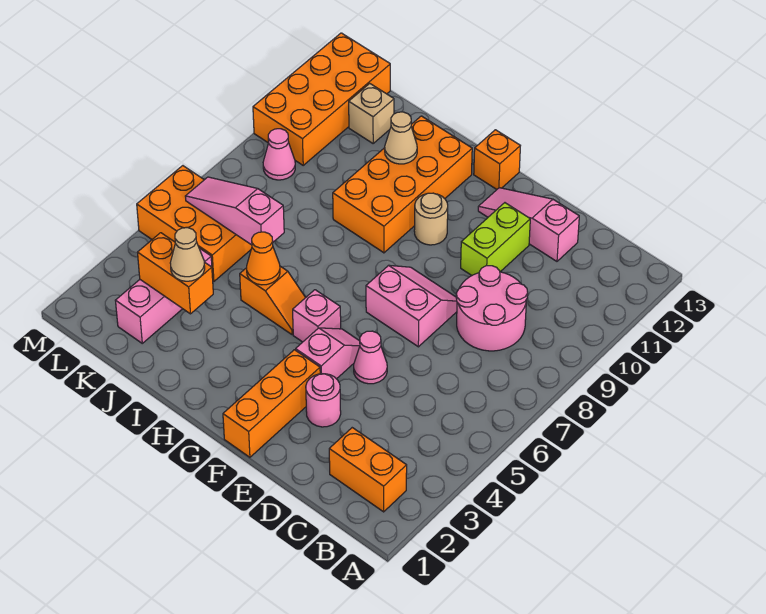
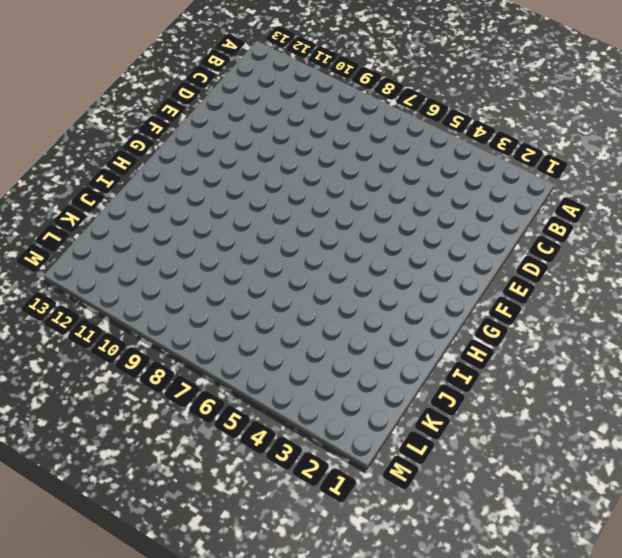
none -> orange brick B2:C2 level 1
none -> pink round brick C8:D9 level 1
none -> pink slope D12:F12 level 1 top D

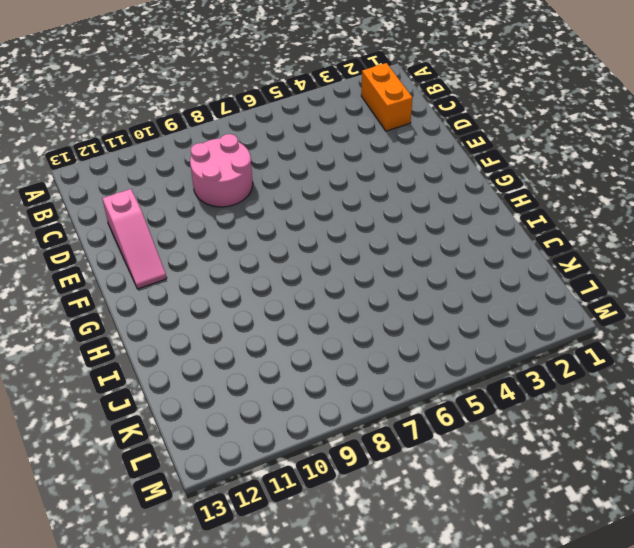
none -> pink round brick E3 level 1
none -> pink cone E5 level 1
none -> pink slope E7:F8 level 1 top 7

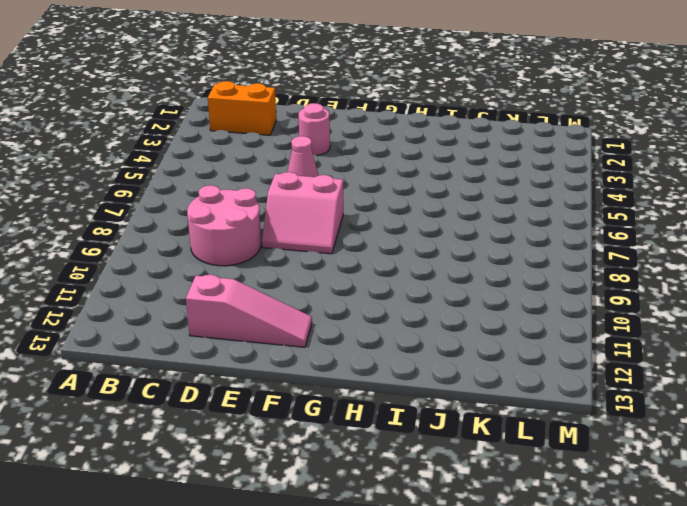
none -> lime brick E10:E11 level 1
none -> orange brick F1:F3 level 1
none -> pink slope F4:F5 level 1 top 4

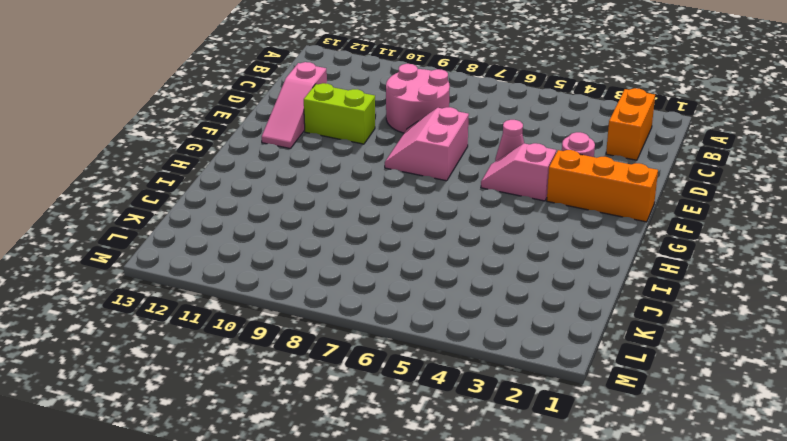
none -> pink brick G5 level 1
none -> tan round brick G10 level 1
none -> orange brick G13 level 1

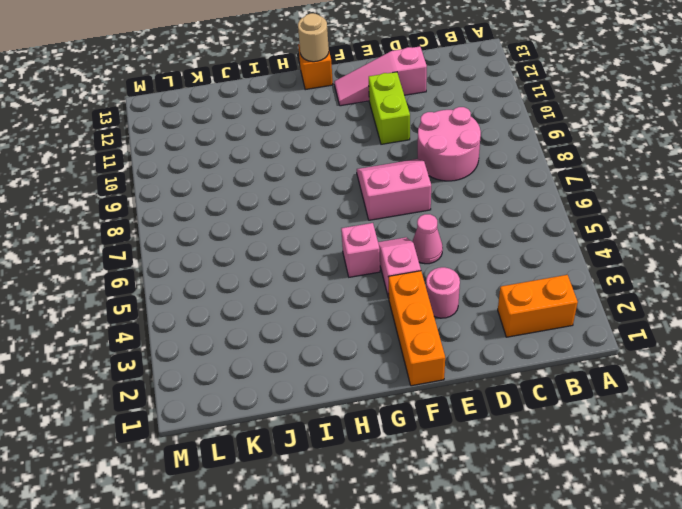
tan round brick G13 level 2 -> tan round brick G10 level 1
none -> orange slope H5:I5 level 1 top I
none -> orange brick H9:I12 level 1
none -> pink brick K2:K4 level 1

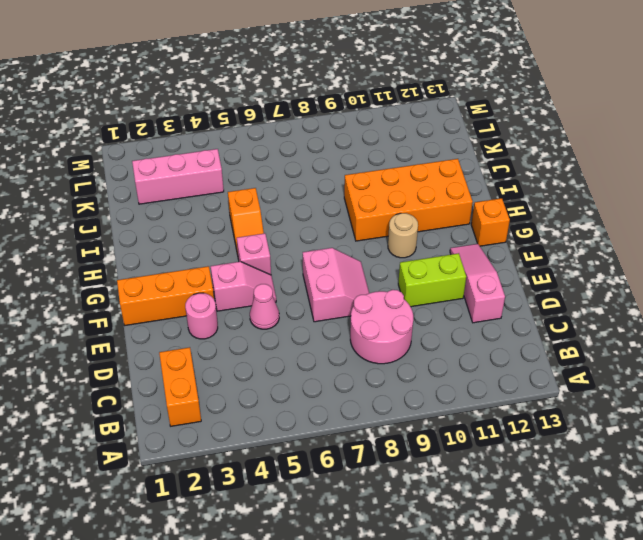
none -> orange brick K5:M6 level 1
none -> tan brick K12 level 1
none -> pink cone L9 level 1

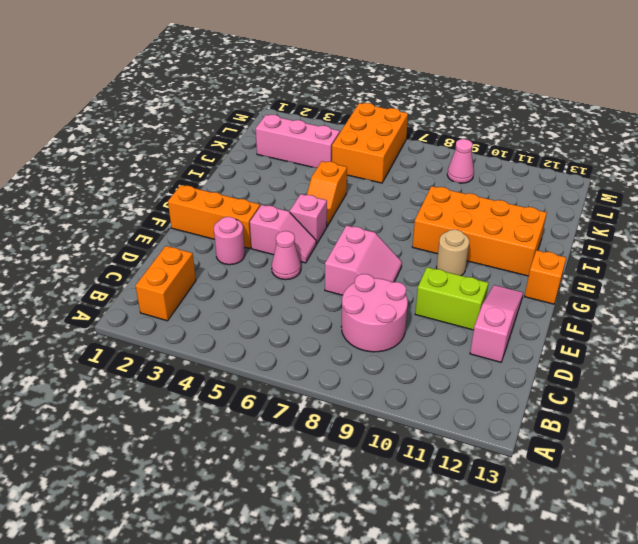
none -> tan brick K12 level 1
none -> orange brick L10:M13 level 1
none -> orange cone I5 level 2

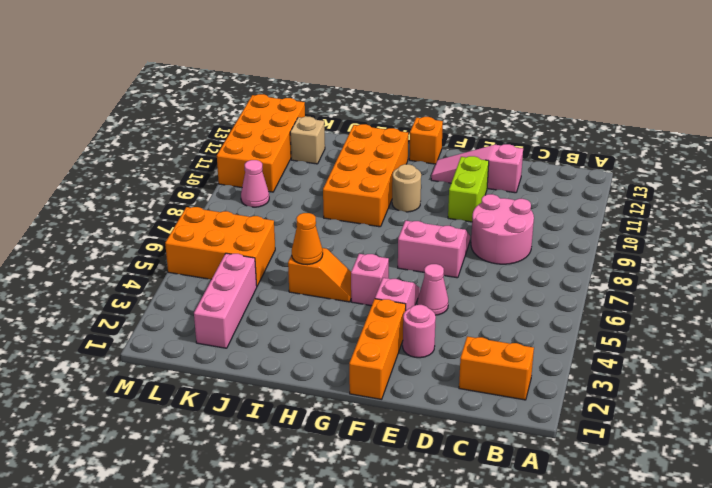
none -> tan cone I11 level 2
none -> orange brick J3:K3 level 2
none -> pink slope J6:L6 level 2 top J

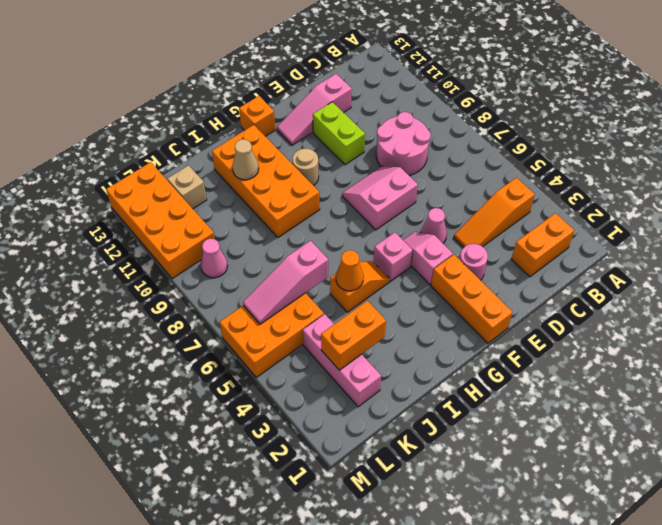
orange slope B4:D4 level 1 top B -> none
none -> tan cone J3 level 3

